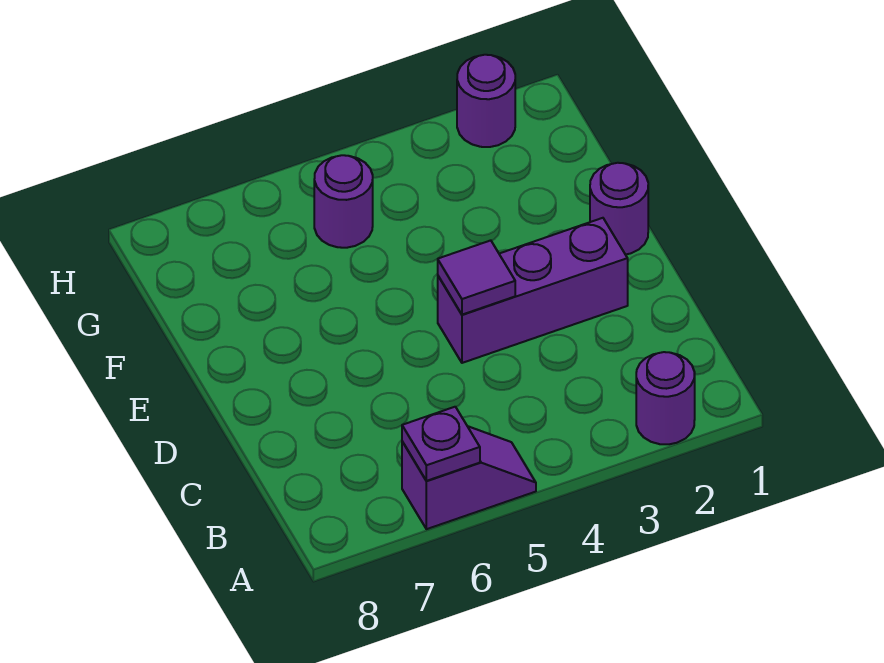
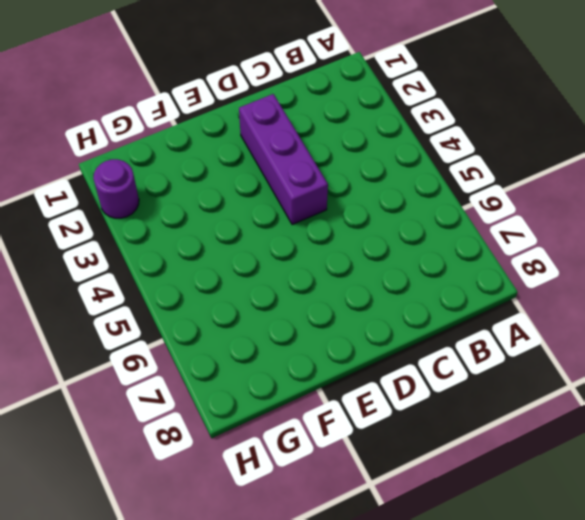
none -> purple round brick A2 level 1
none -> purple slope A5:A6 level 1 top 6

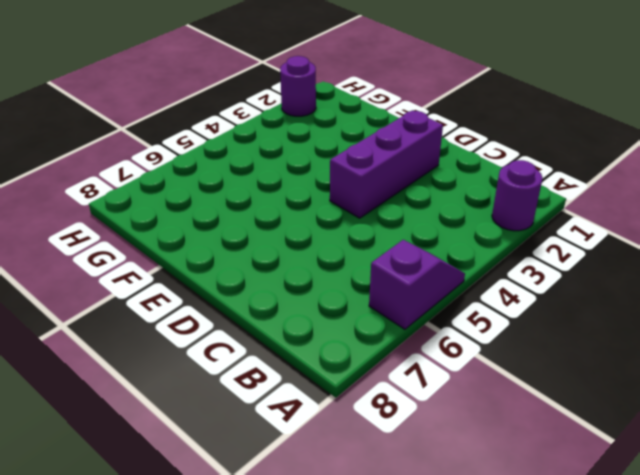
none -> purple round brick E1 level 1
none -> purple round brick G5 level 1

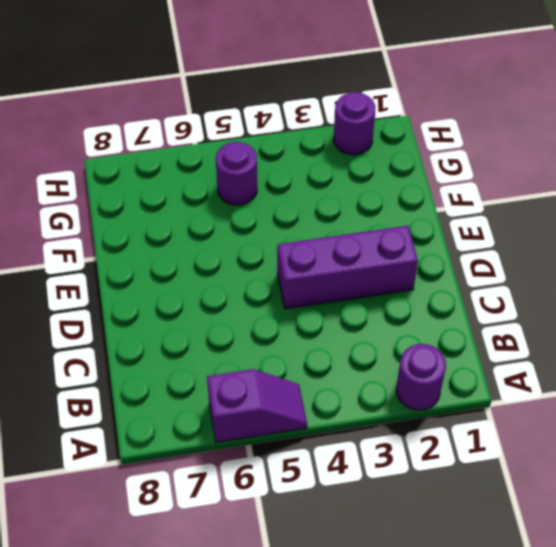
none -> purple round brick E1 level 1
none -> purple plate A6 level 2

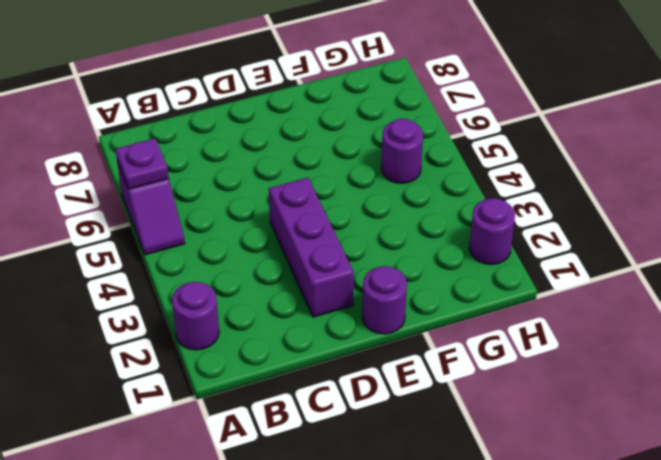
none -> purple tile D4 level 2

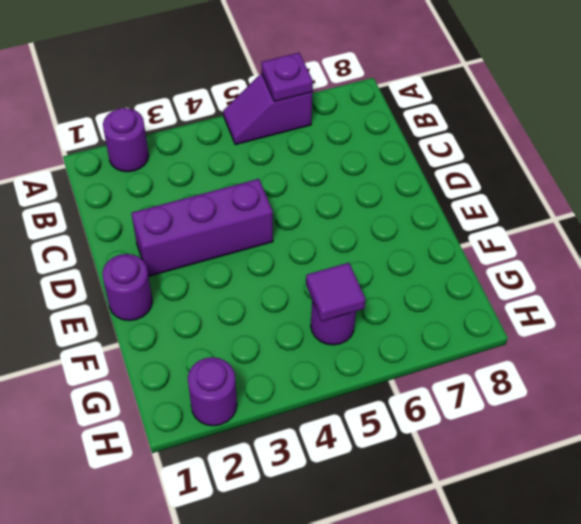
purple tile G5 level 2 -> purple tile D4 level 2

